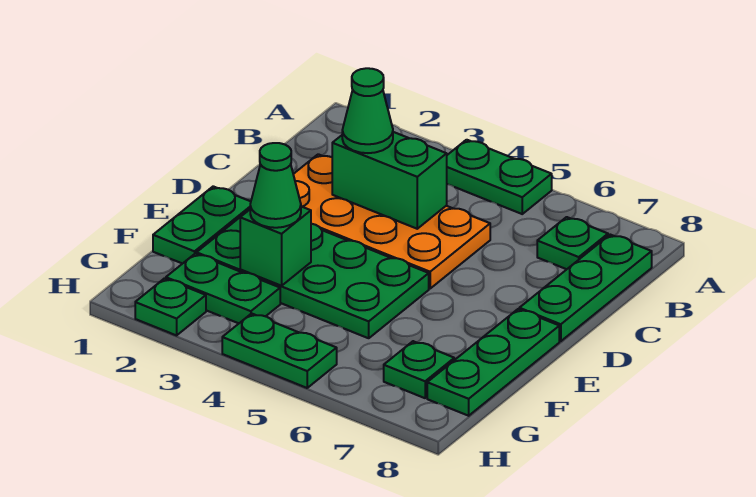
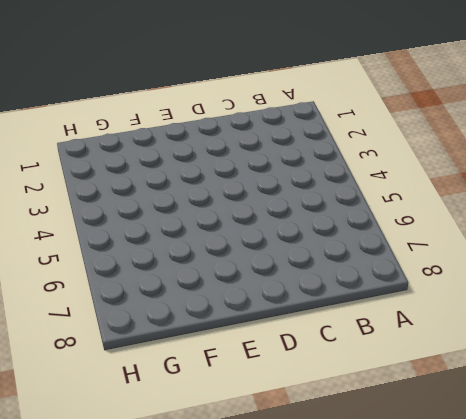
none -> green plate A4:A5 level 1
none -> green plate B7 level 1
none -> green plate B8:D8 level 1

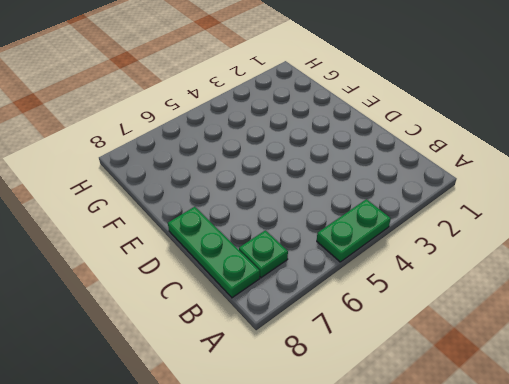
none -> orange plate C2:D5 level 1
none -> green plate E1:F1 level 1
none -> green plate E2:F5 level 1

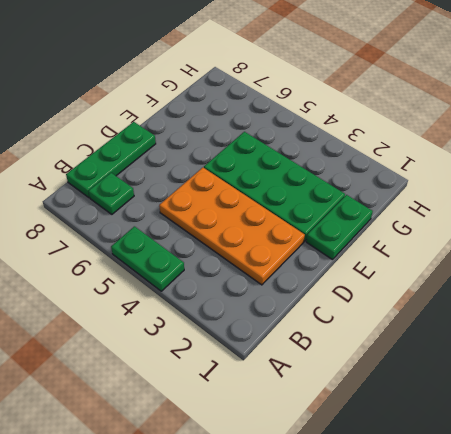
none -> green plate E8:G8 level 1
none -> green plate G2:G3 level 1
none -> green plate G7 level 1

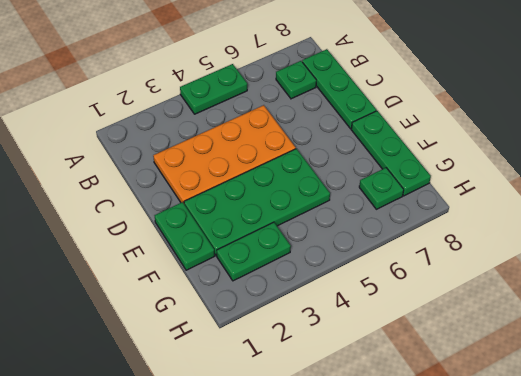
none -> green plate H2 level 1
none -> green plate H4:H5 level 1
none -> green brick C3:C4 level 2

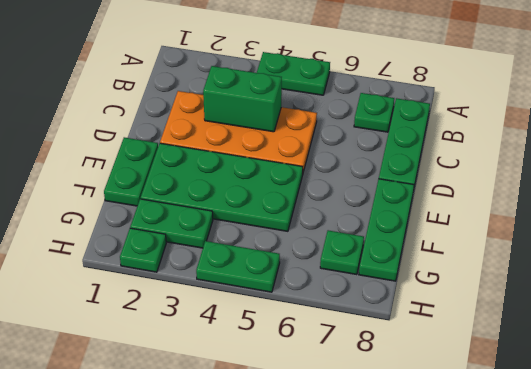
none -> green brick F3 level 2
none -> green cone C3 level 3
none -> green cone F3 level 3

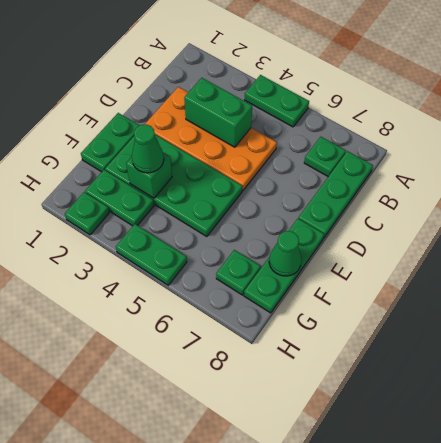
green cone F8 level 2 -> green cone C3 level 3

